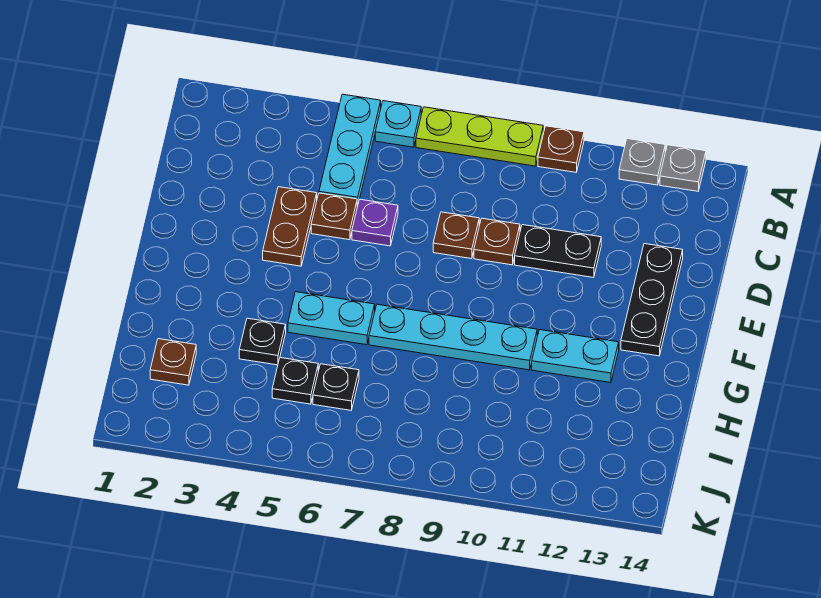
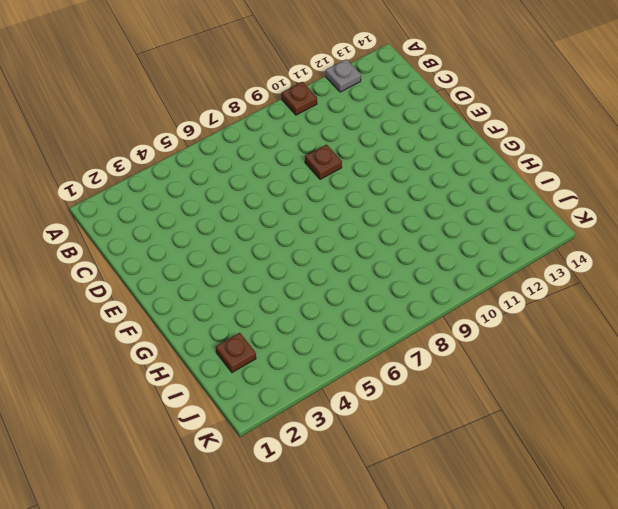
none -> cyan plate A5:C5 level 1
none -> cyan plate A6 level 1
none -> lime plate A7:A9 level 1

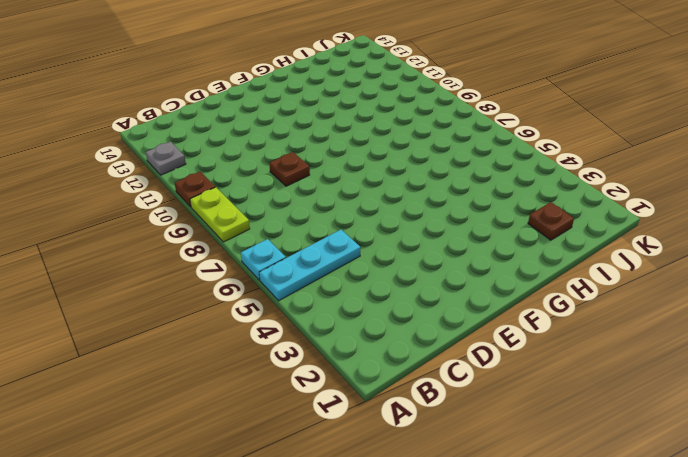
lime plate A8:A9 level 1 -> lime plate A7:A9 level 1
none -> grey plate A13 level 1
none -> brown plate D4:E4 level 1
none -> brown plate D5 level 1

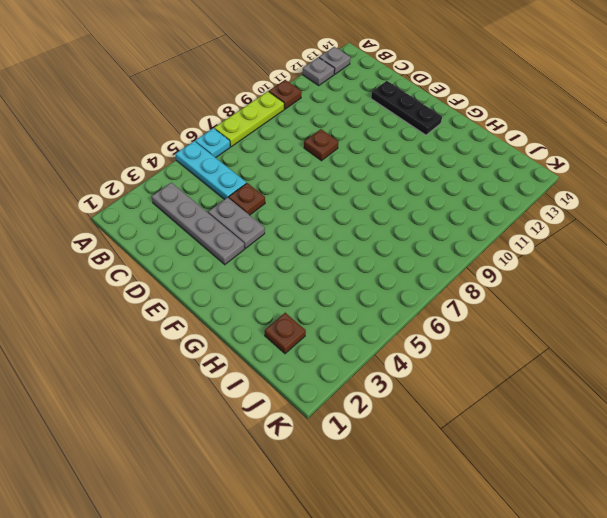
grey plate B3:E3 level 1 -> none
grey plate D4:E4 level 1 -> brown plate D4:E4 level 1
none -> purple plate D6 level 1
none -> brown plate D8 level 1
none -> black plate D10:D11 level 1

